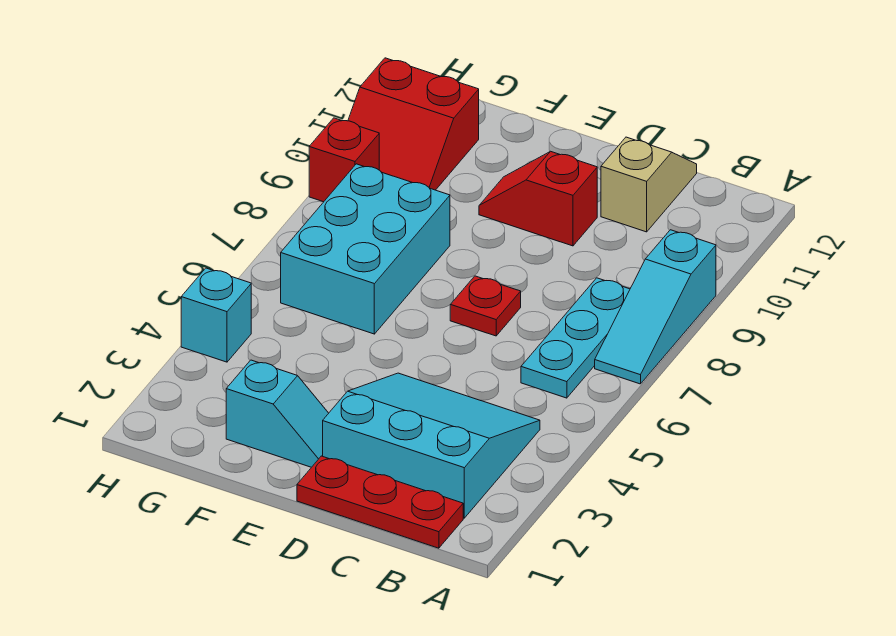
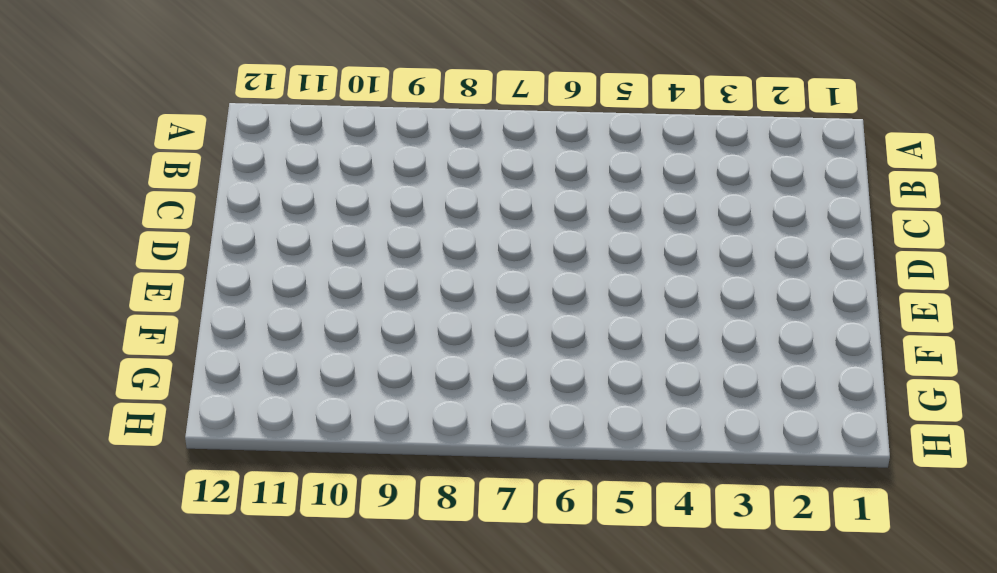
none -> cyan slope A7:A9 level 1 top 9
none -> red plate B1:D1 level 1
none -> cyan slope B2:D4 level 1 top 2

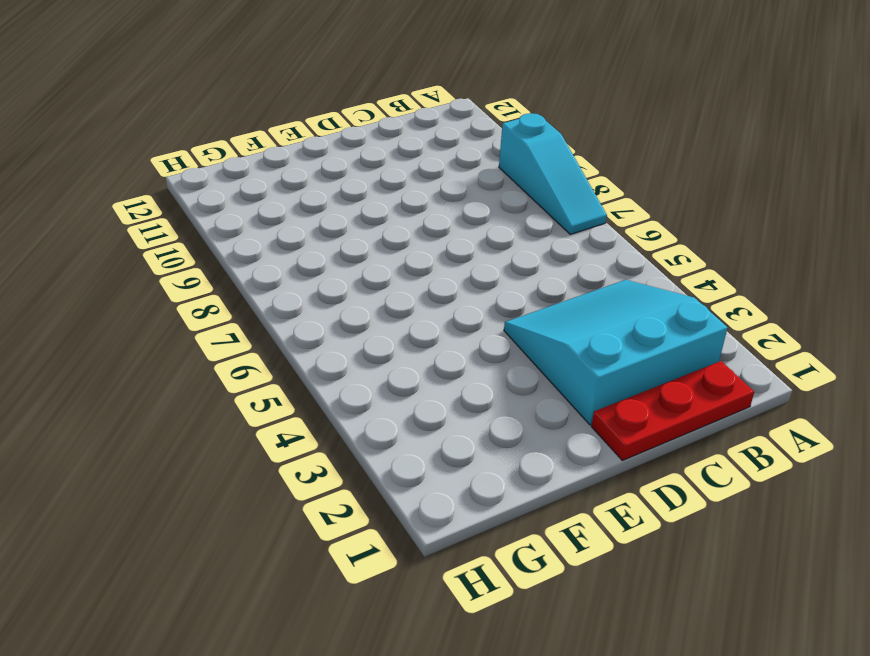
none -> cyan plate B6:B8 level 1
none -> tan slope C11:C12 level 1 top 11
none -> red plate D7 level 1

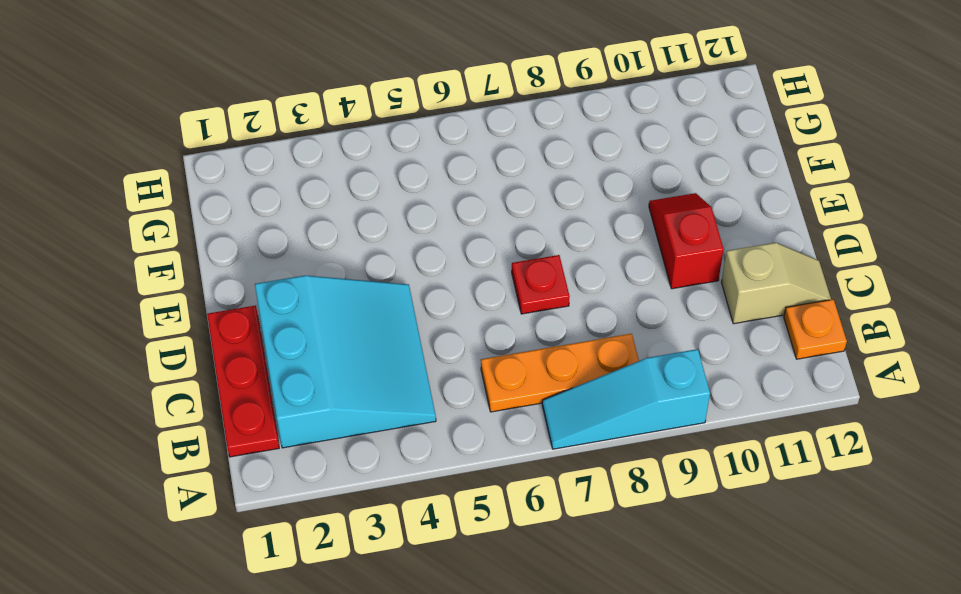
orange plate B6:B8 level 1 -> cyan plate B6:B8 level 1
orange plate B12 level 1 -> none
none -> cyan slope E2:F2 level 1 top F
none -> cyan brick F6:G8 level 1
none -> red slope G10:H11 level 1 top 11

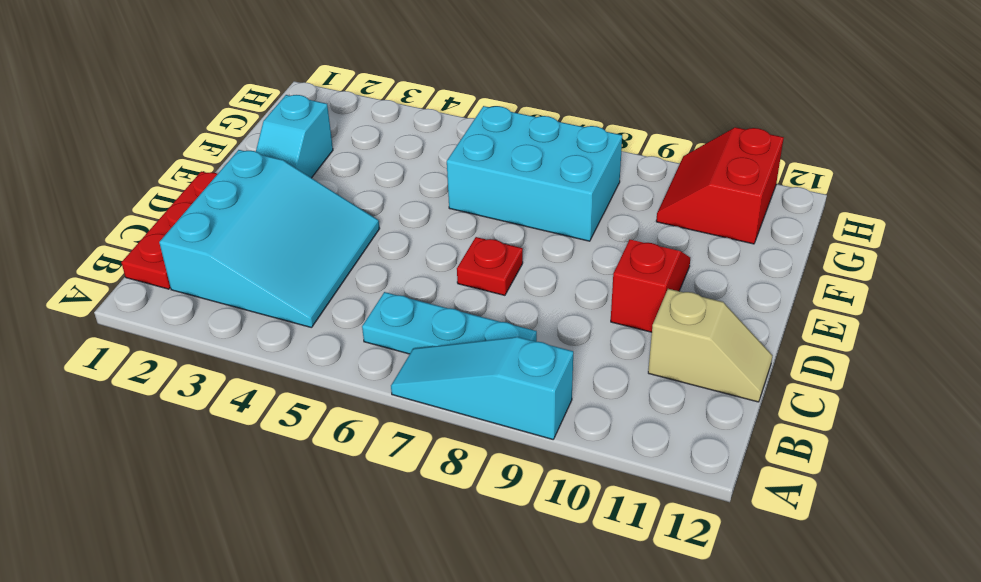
none -> cyan brick H4 level 1
none -> red brick H9 level 1

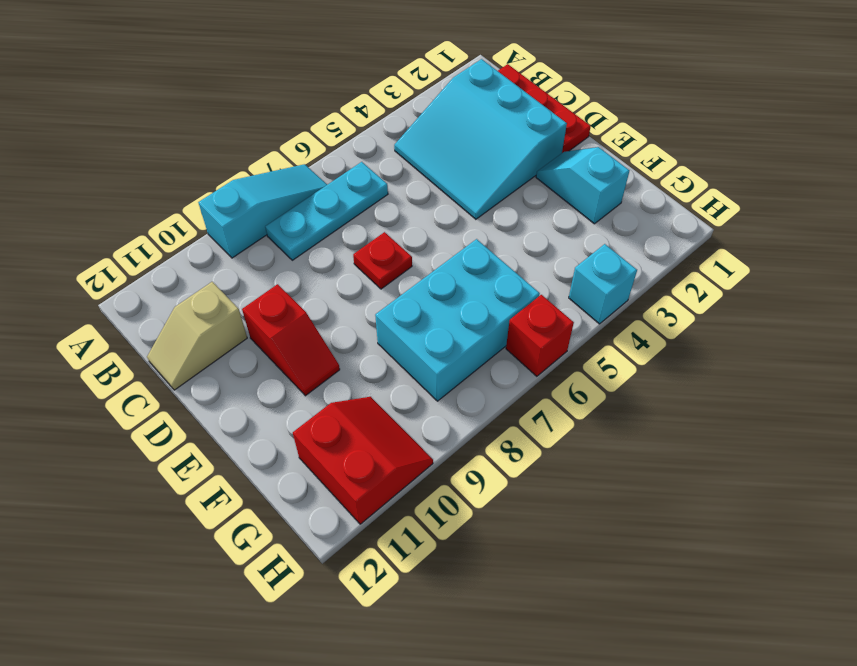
red brick H6 level 1 -> red brick H9 level 1

